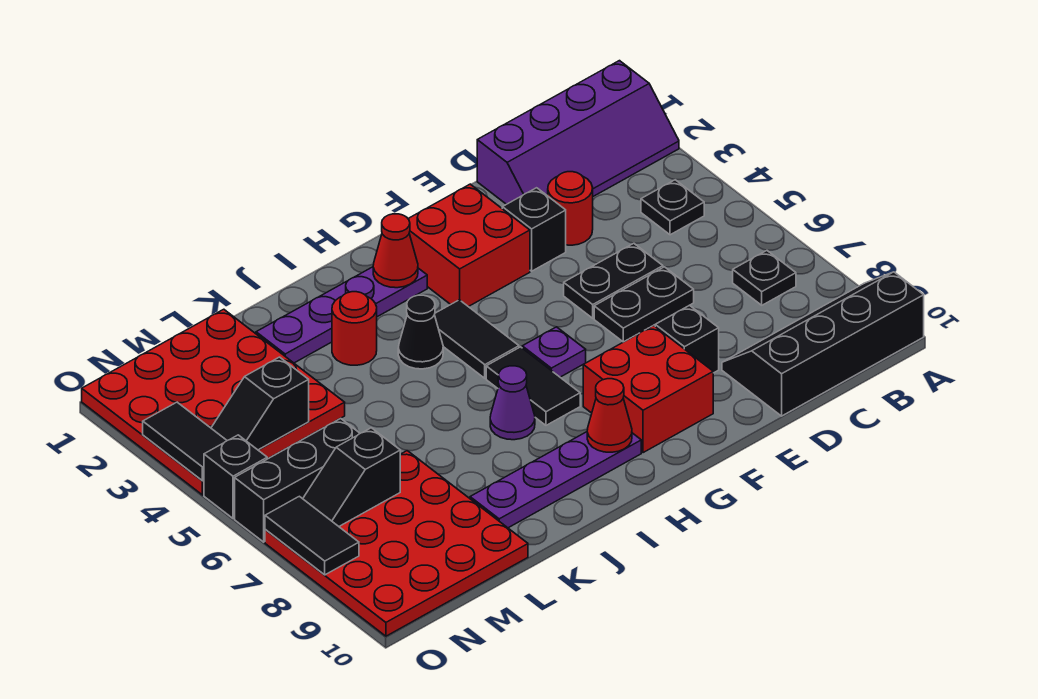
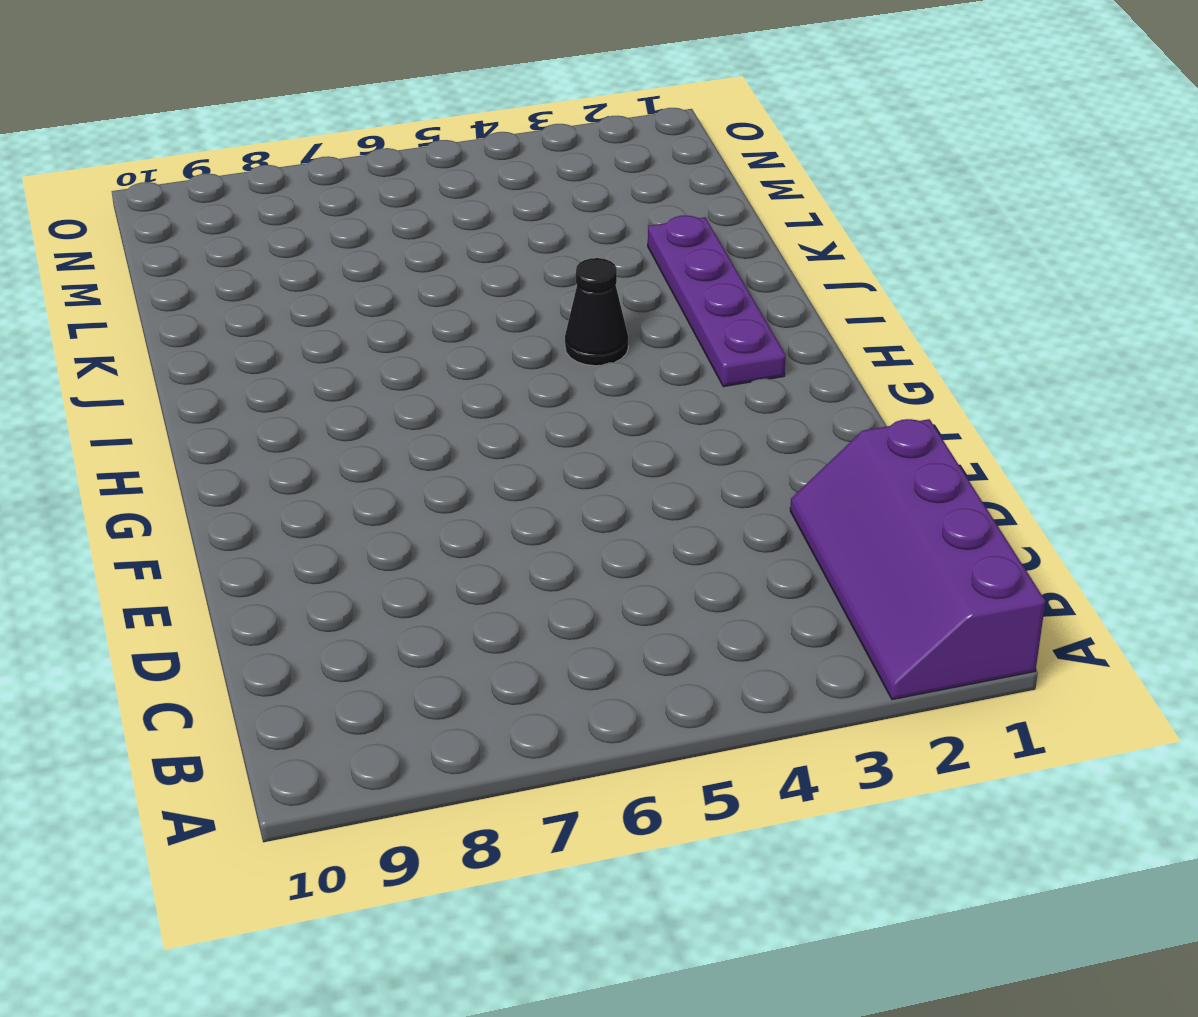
none -> black slope A9:D10 level 1 top 10
none -> black plate B4 level 1
none -> black plate B7 level 1

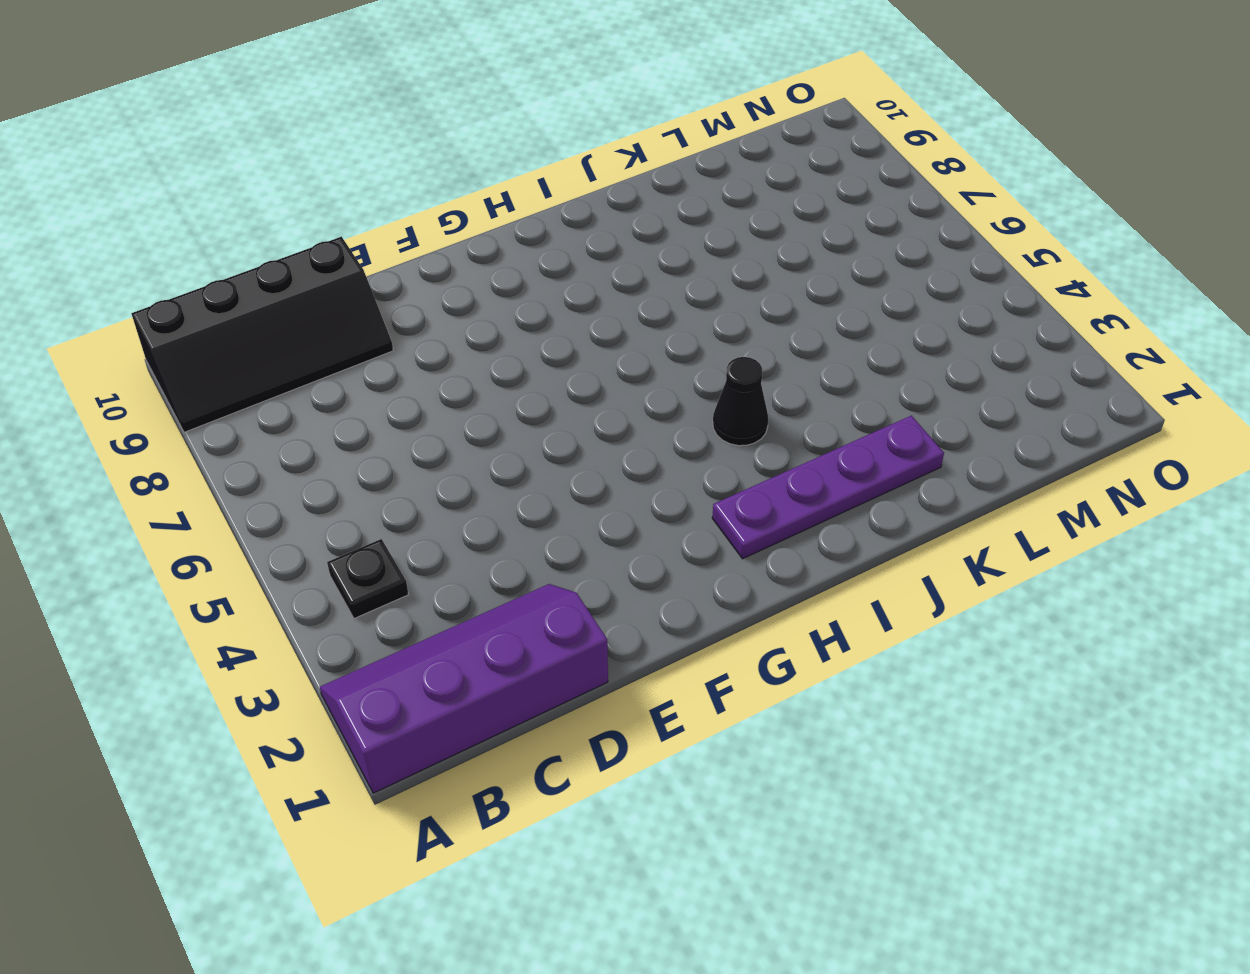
none -> black plate B7 level 1
none -> red round brick D3 level 1
none -> black plate D5:E5 level 1

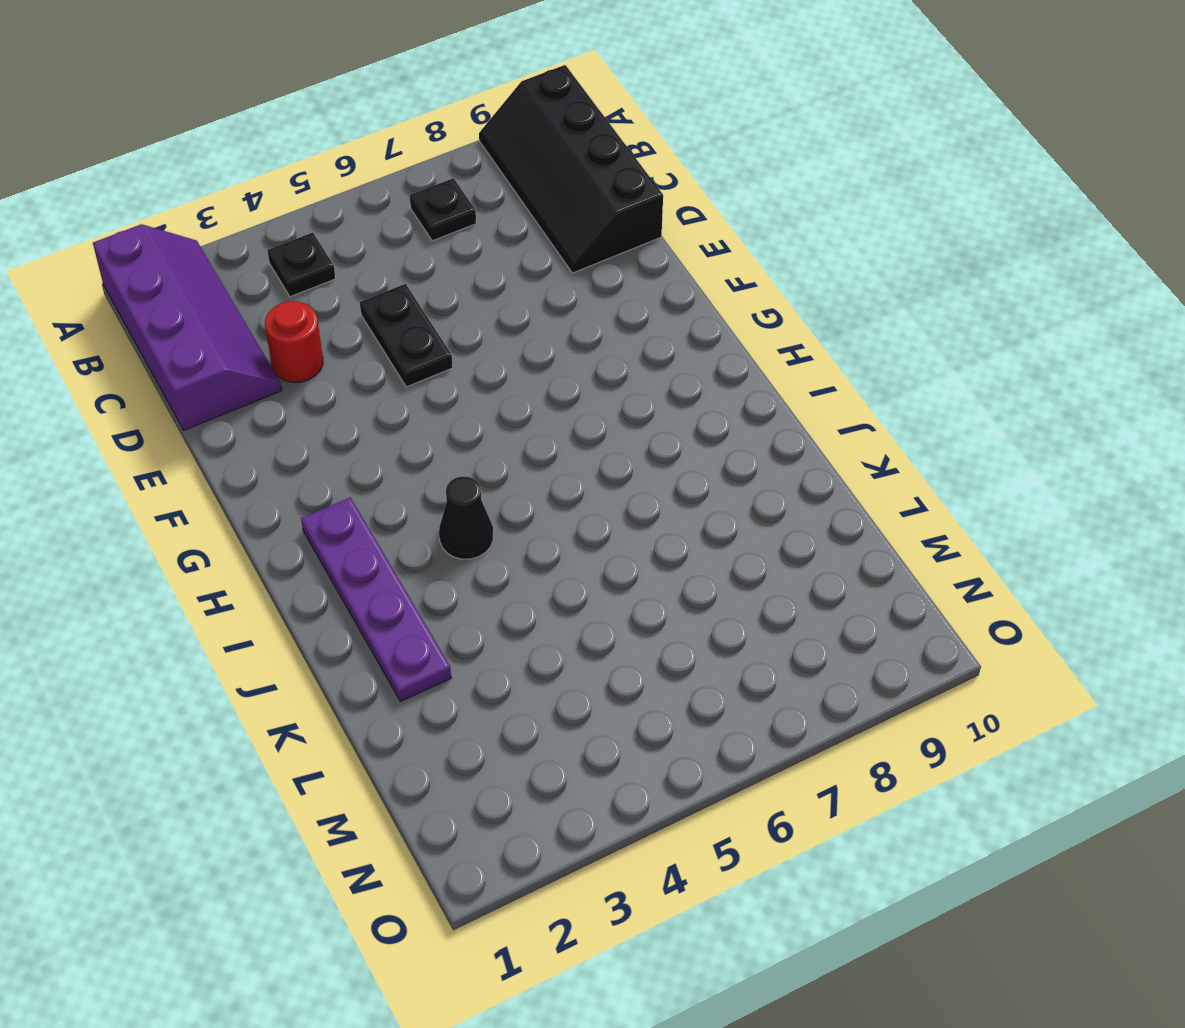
none -> black plate D6:E6 level 1
none -> black brick E3 level 1
none -> black brick E8 level 1

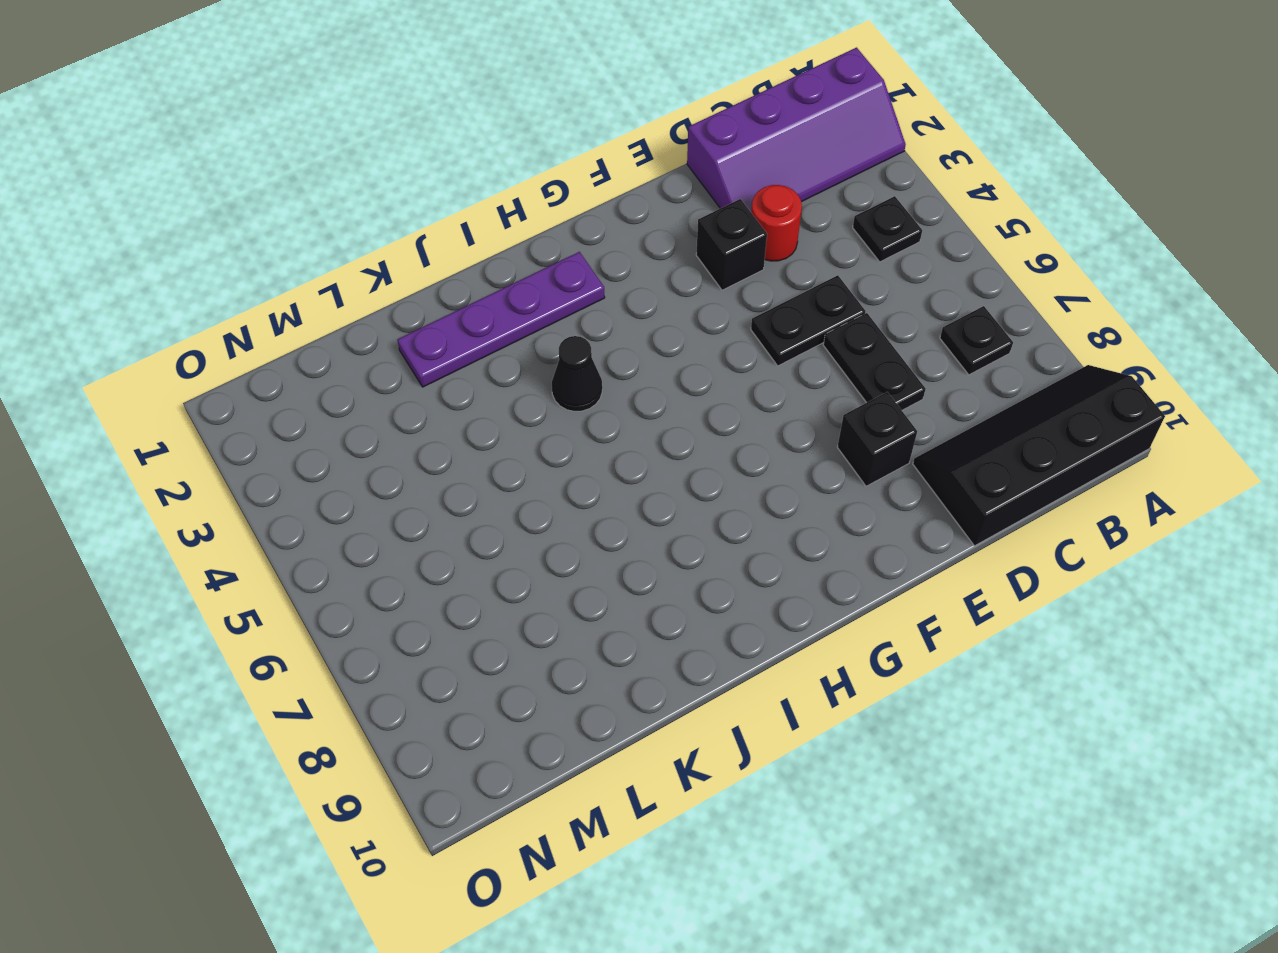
black plate D6:D7 level 1 -> black plate D6:E6 level 1
none -> red brick F2:G3 level 1
none -> red brick F8:G9 level 1
none -> purple plate G6 level 1

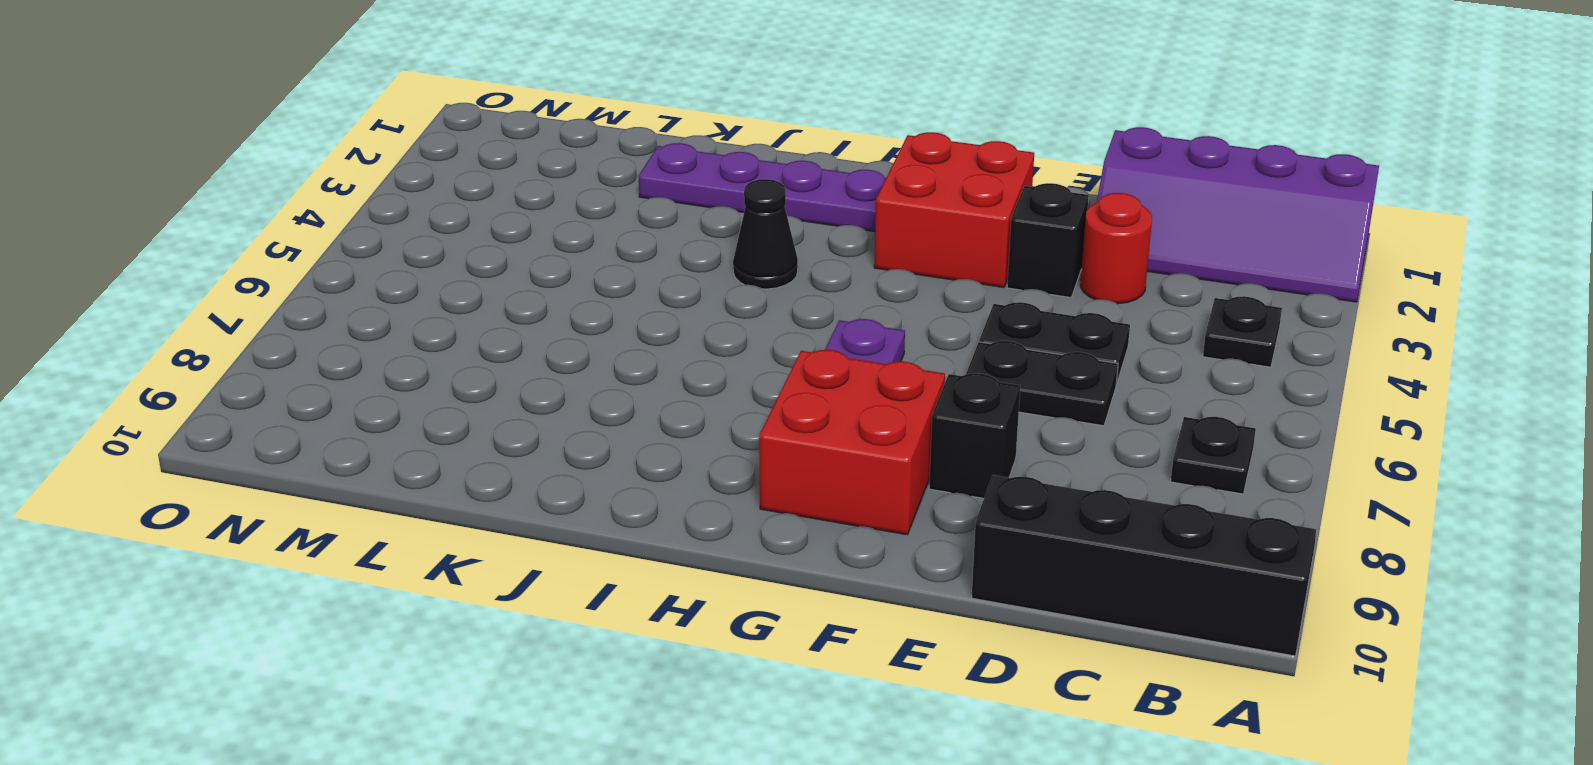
none -> black tile H4:H5 level 1
none -> black tile H6:H7 level 1
none -> purple plate H9:K9 level 1

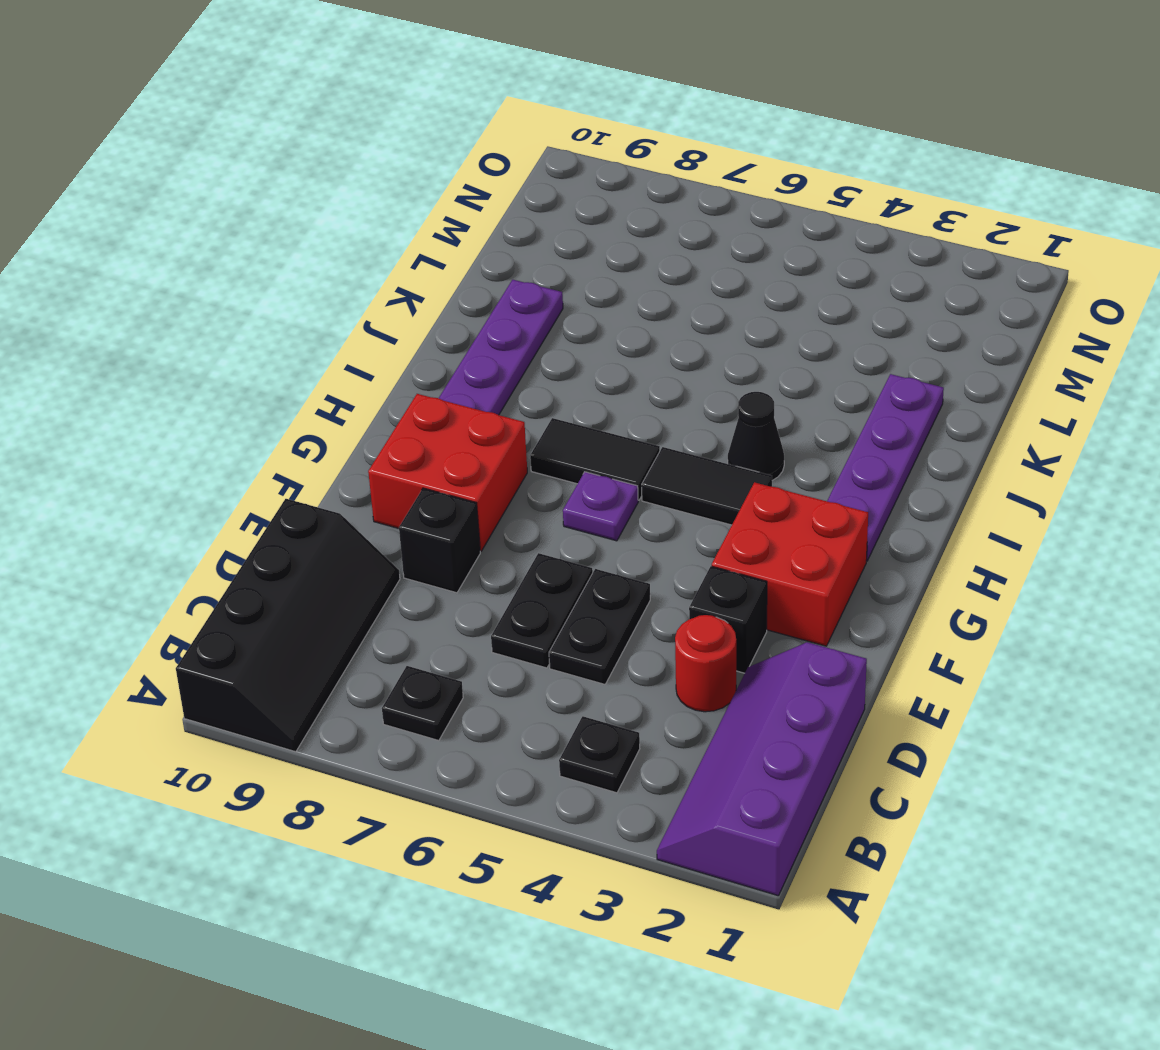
none -> purple cone I7 level 1
none -> red round brick J3 level 1
none -> red plate L1:O4 level 1

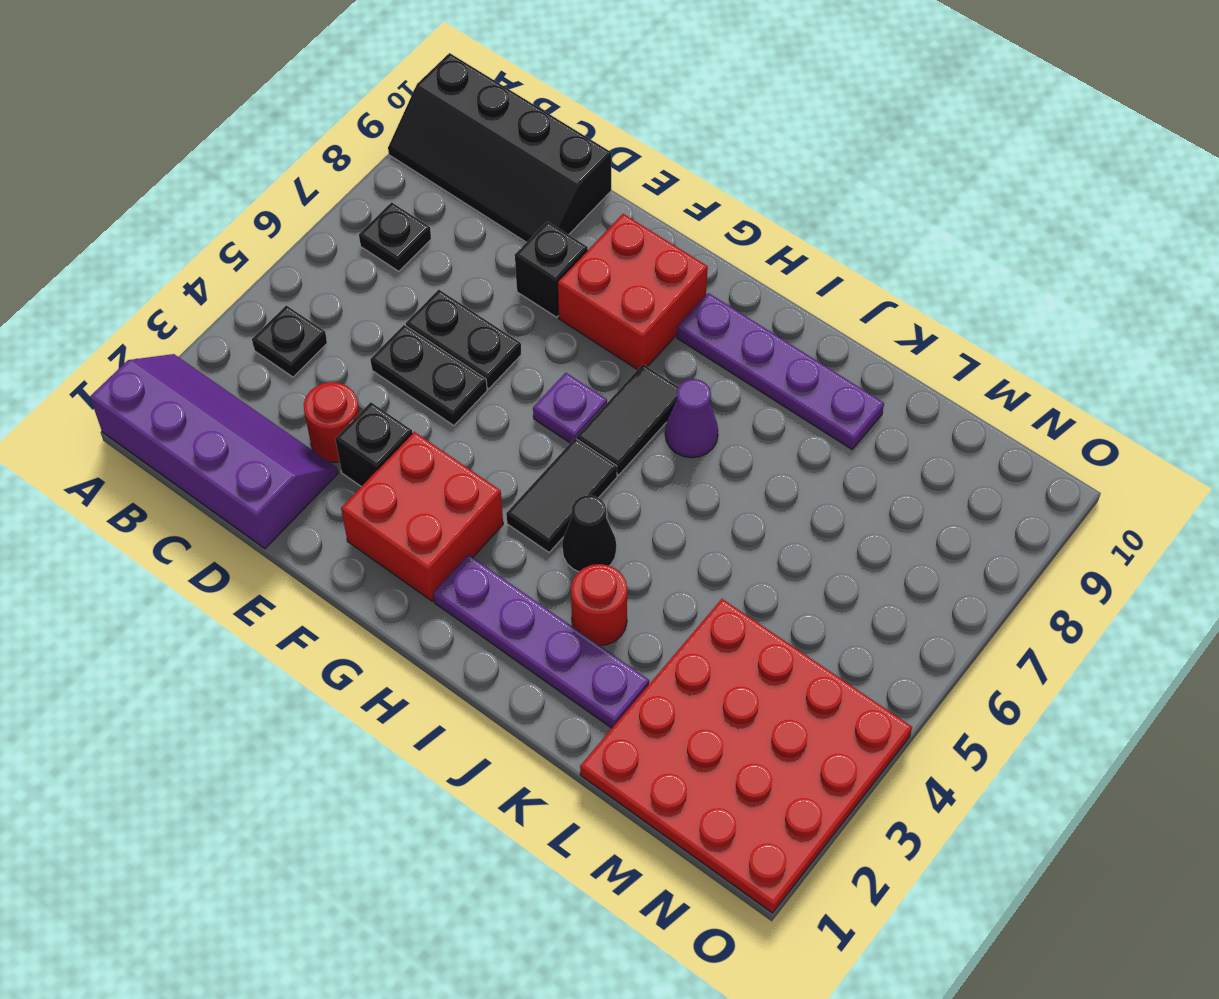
none -> red plate L7:O10 level 1
none -> black brick M6:O6 level 1
none -> black brick O5 level 1

